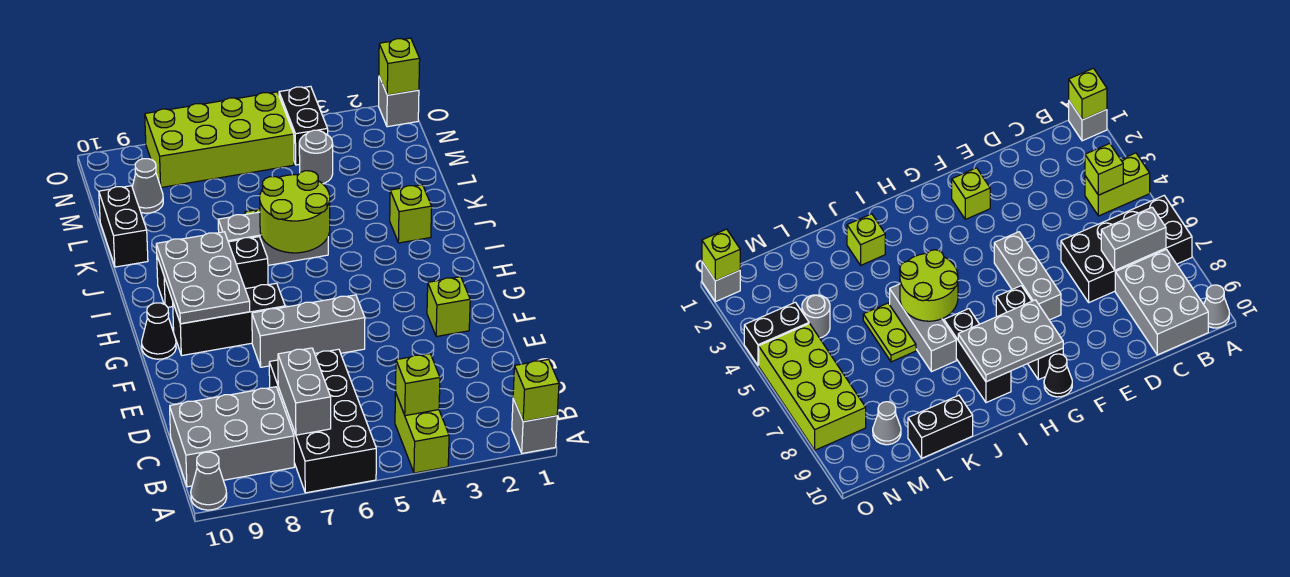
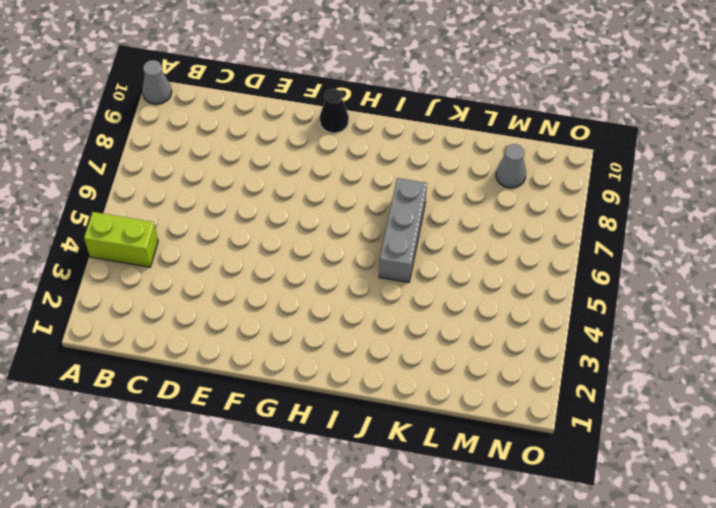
none -> grey brick A1 level 1
none -> black brick A6:D7 level 1
none -> grey brick B8:C10 level 1

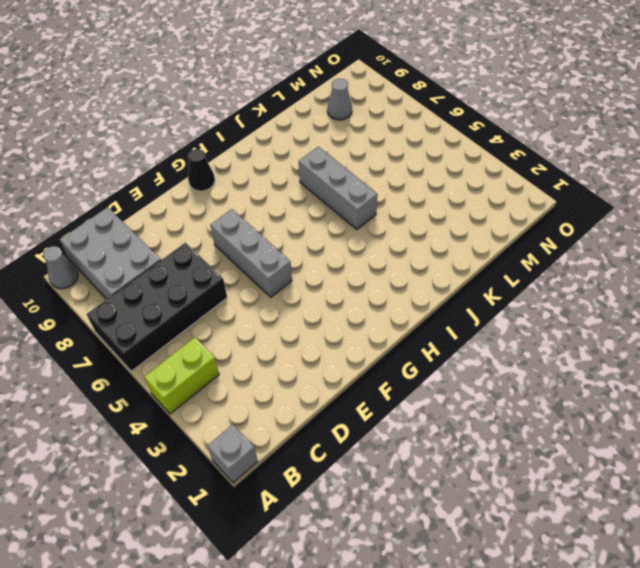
none -> lime brick F2 level 1
none -> black brick G7:G9 level 1
none -> black brick I7:I9 level 1

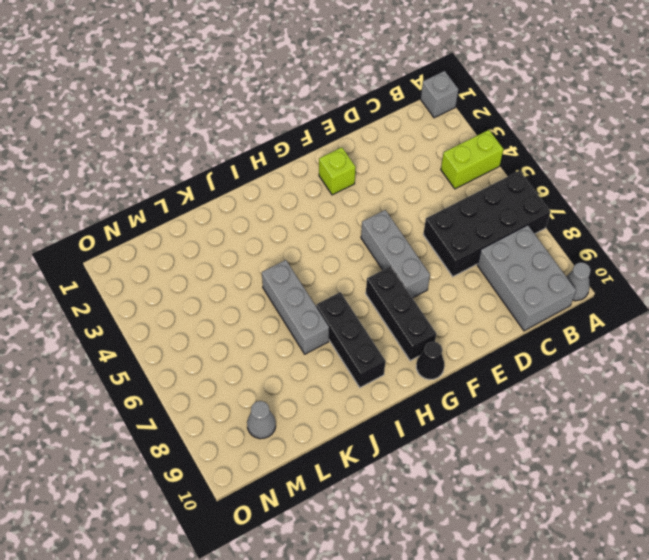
none -> lime brick J2 level 1
none -> lime plate K5:K6 level 1
none -> black brick K10:L10 level 1

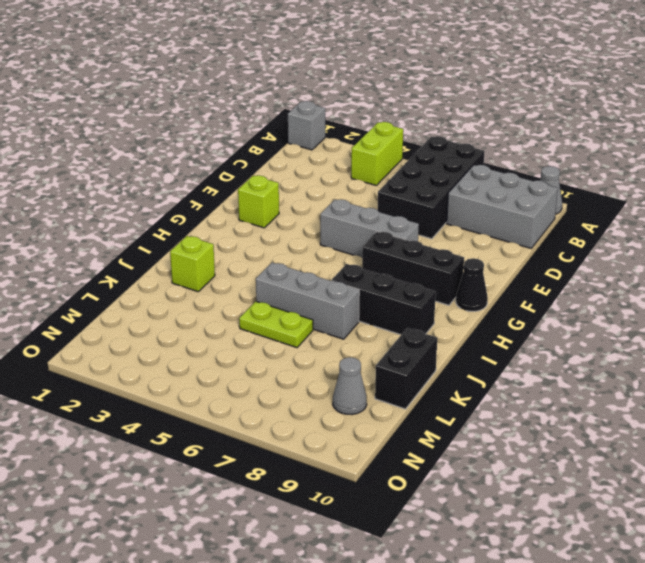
none -> grey round brick M4 level 1
none -> black brick N4:O4 level 1
none -> lime brick N5:O8 level 1

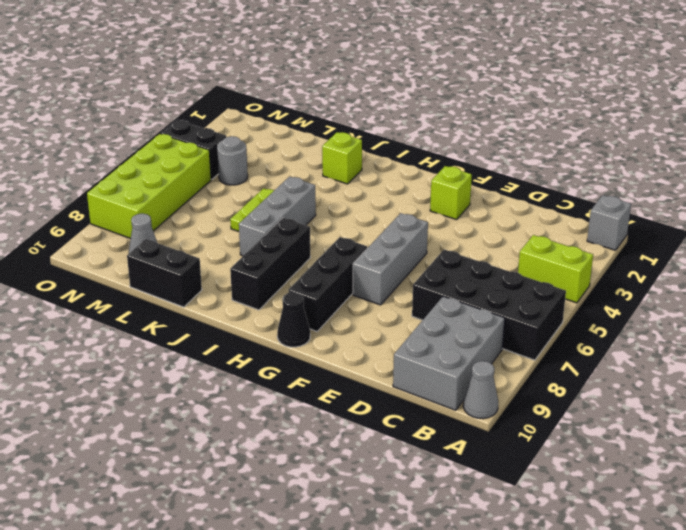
none -> grey brick O1 level 1
none -> lime brick A1 level 2
none -> lime brick B4 level 2

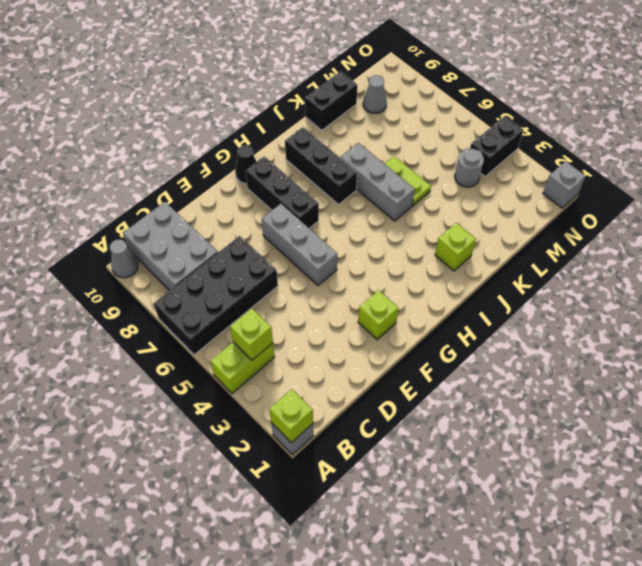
none -> lime brick N5:O8 level 1
none -> grey brick B7:C7 level 2
none -> grey plate G8:I9 level 2

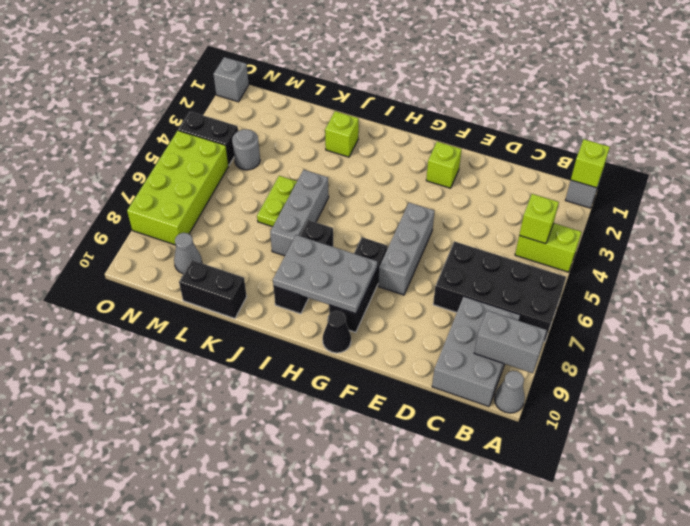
grey brick A9:B9 level 2 -> grey brick B7:C7 level 2
none -> lime round brick I5:J6 level 2
none -> lime brick O1 level 2

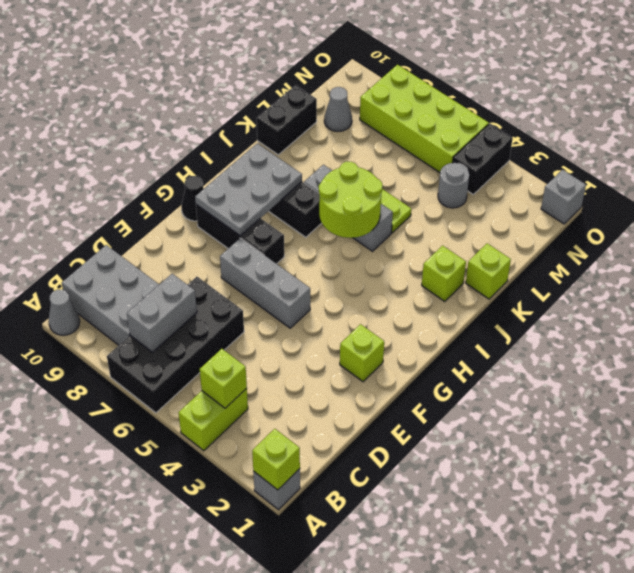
lime brick K1 level 1 -> lime brick O1 level 2

